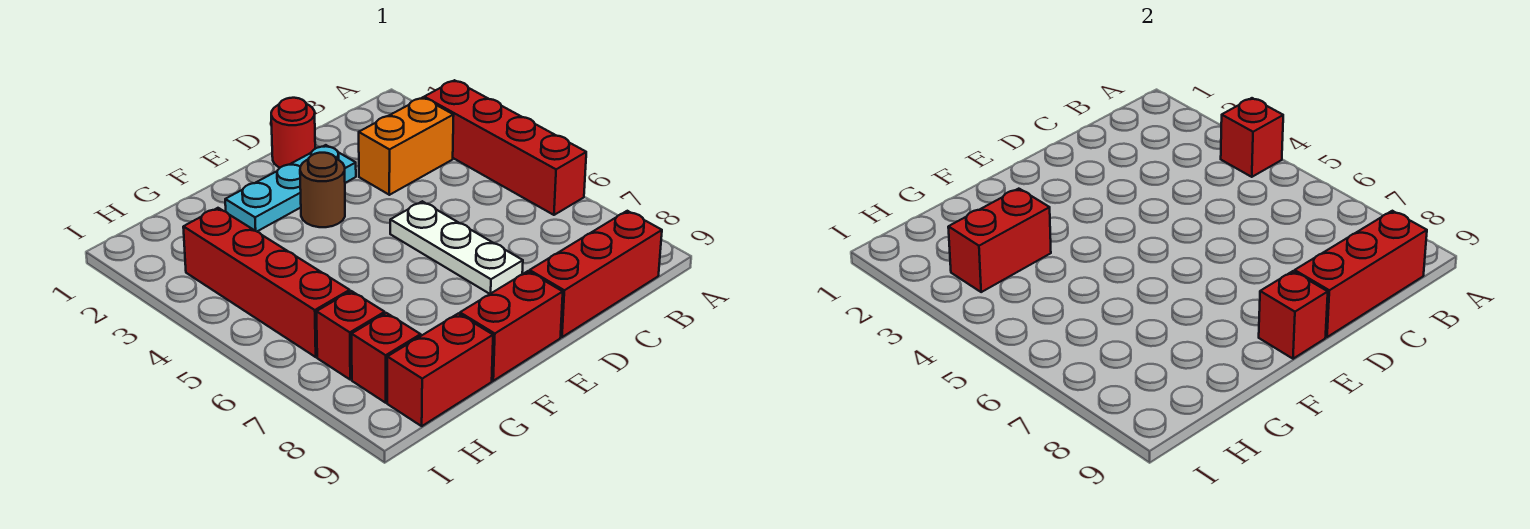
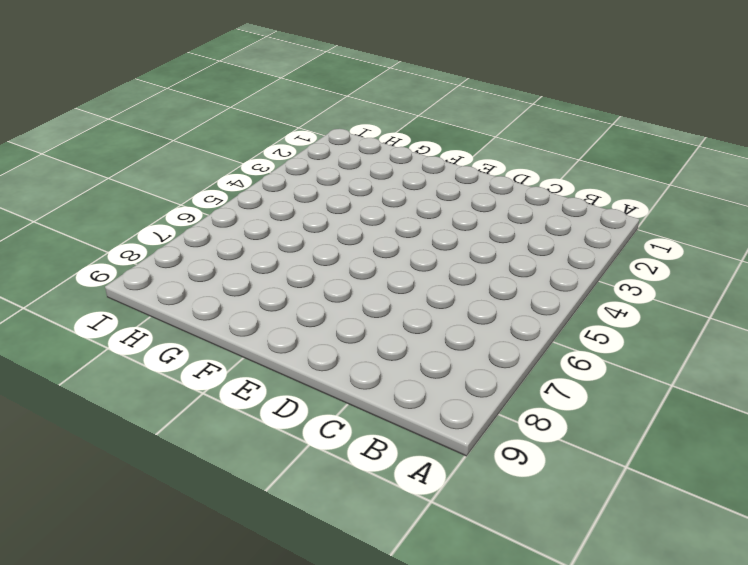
none -> red brick A3:A6 level 1
none -> orange brick B3:C3 level 1
none -> red brick B9:D9 level 1

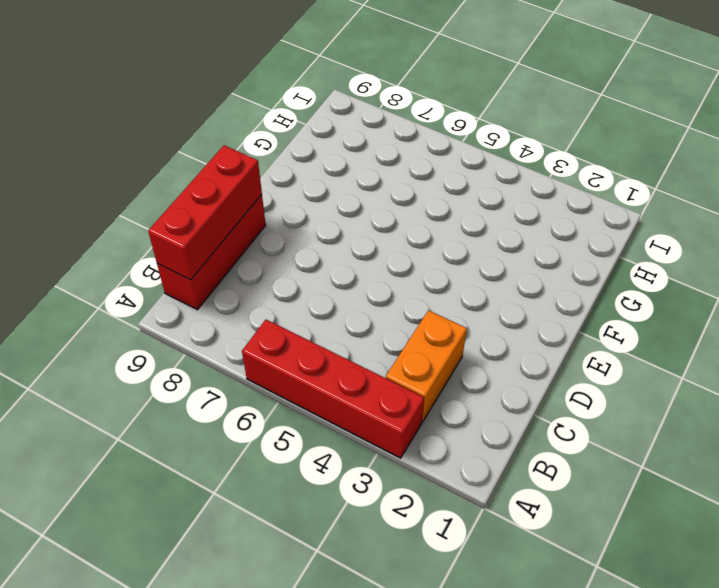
none -> red round brick D1 level 1
none -> cyan plate D2:F2 level 1
none -> white plate D5:D7 level 1

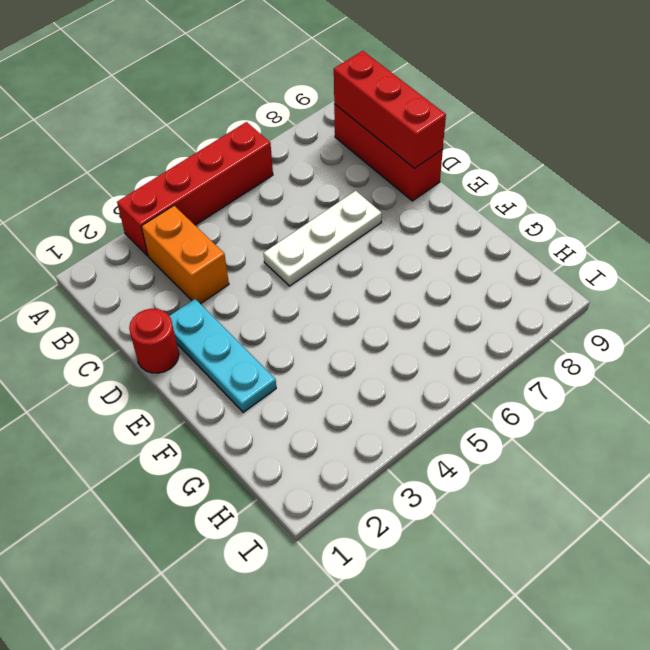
none -> brown round brick E3 level 1
none -> red brick E9:F9 level 1
none -> red brick G9:H9 level 1

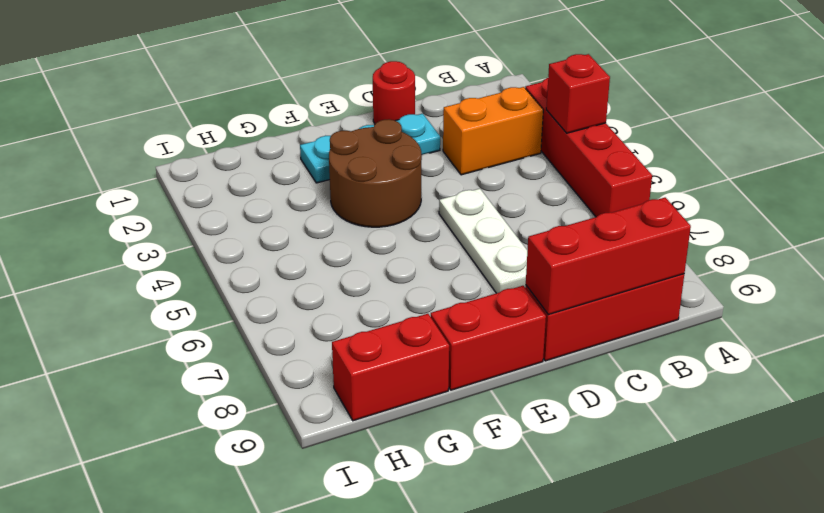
brown round brick E3:F4 level 1 -> brown round brick E3 level 1
none -> red brick H3:H6 level 1
none -> red brick H7 level 1
none -> red brick H8 level 1

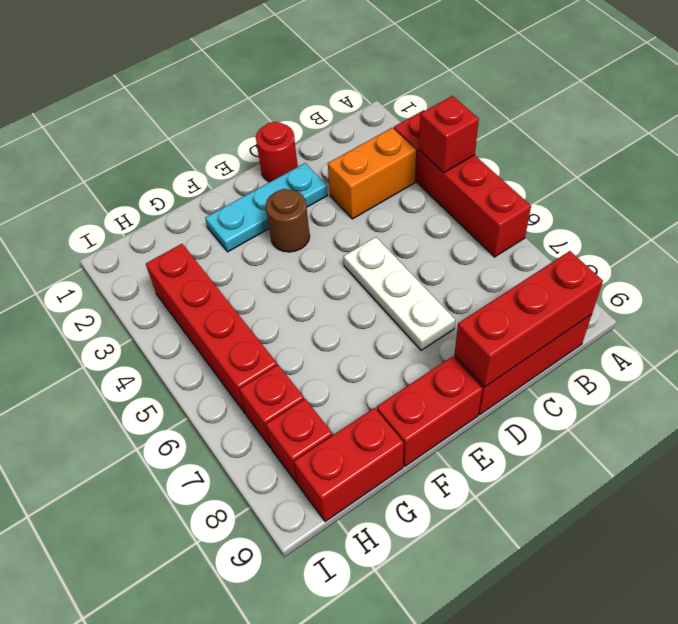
none -> red brick E9 level 2
none -> red brick G3:H3 level 2

